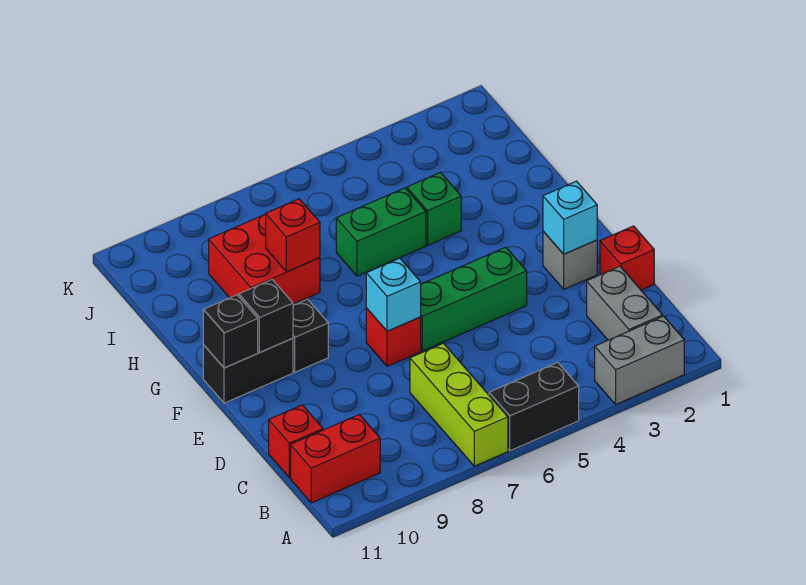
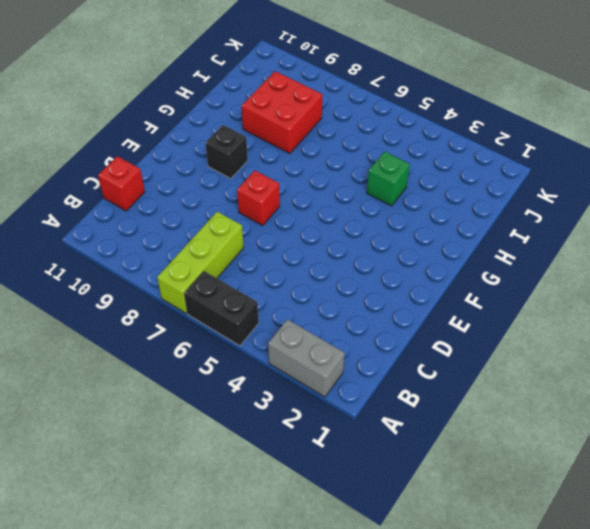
none -> grey brick B2:C2 level 1
none -> red brick B10:B11 level 1
none -> red brick D1 level 1

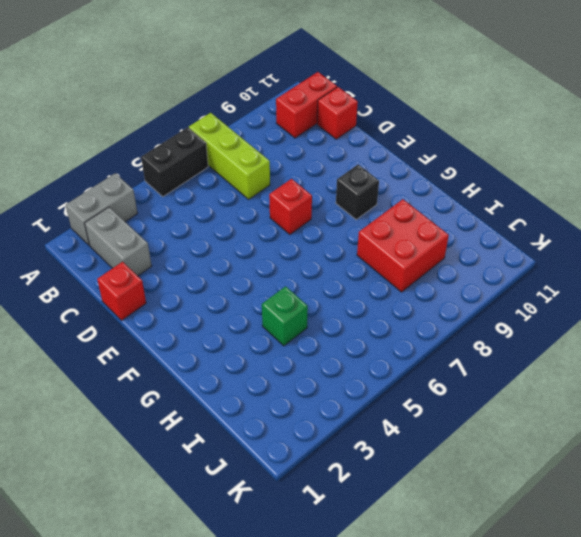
none -> grey brick E2 level 1
none -> green brick E4:E6 level 1
none -> black brick F10:F11 level 1

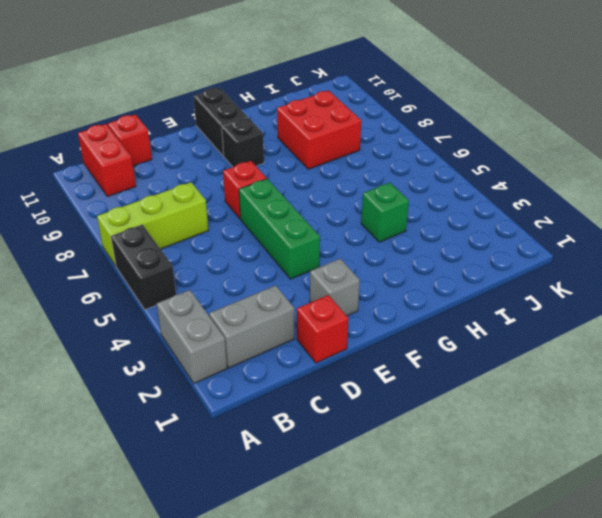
none -> green brick H5:H6 level 1
none -> cyan brick E2 level 2
none -> cyan brick E7 level 2

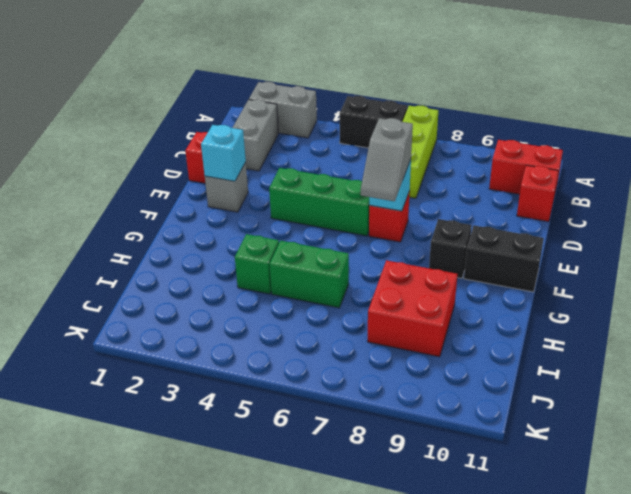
grey slope E7:F7 level 3 top E -> none
none -> black brick F10 level 2
none -> black brick F11 level 2
none -> red brick H8 level 2

